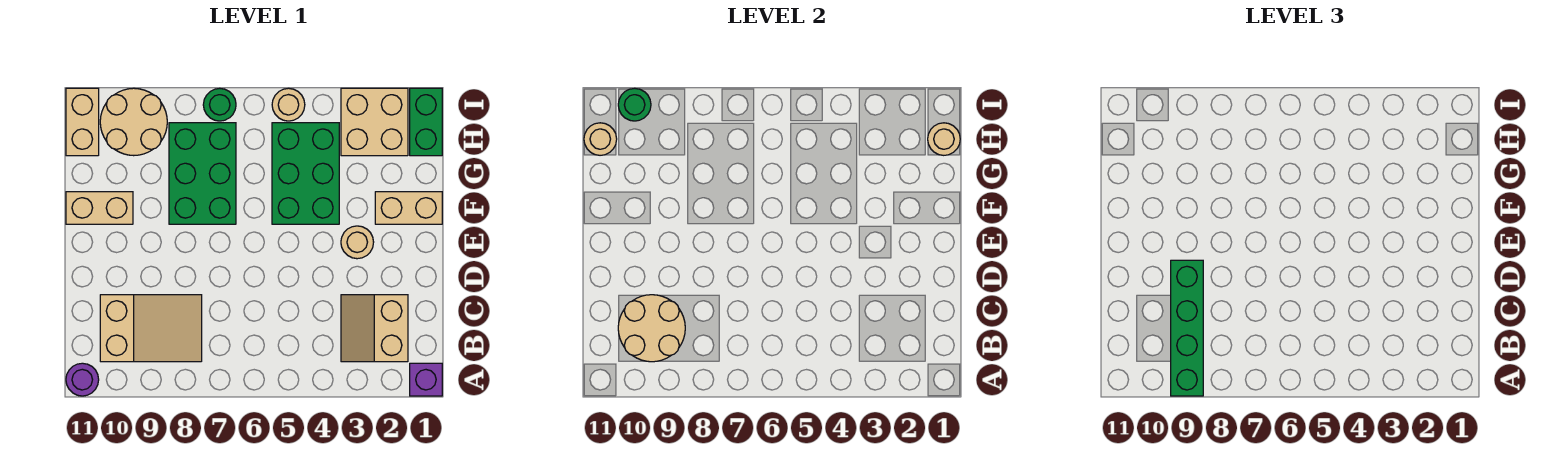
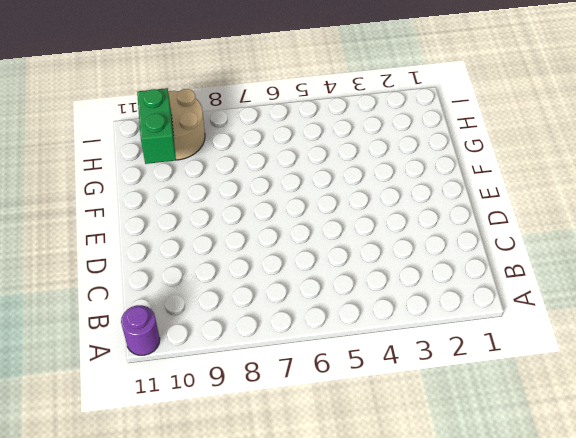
green brick G10:H10 level 2 -> green brick H1:I1 level 1
none -> purple brick A1 level 1
none -> tan slope B2:C3 level 1 top 2
none -> tan slope B8:C10 level 1 top 10

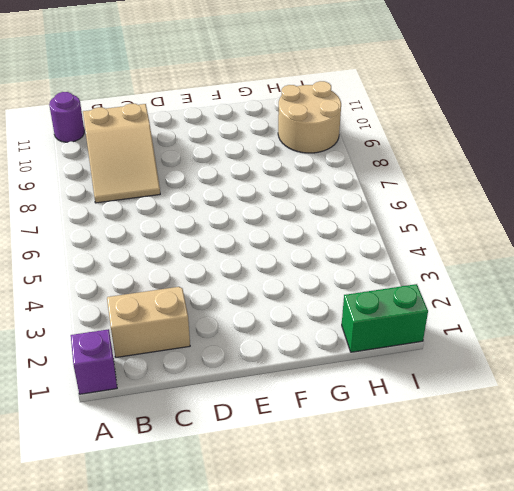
none -> tan round brick E3 level 1
none -> tan brick F1:F2 level 1
none -> green brick F4:H5 level 1

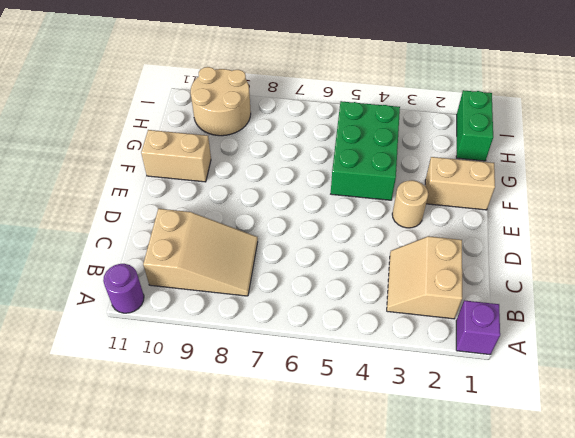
none -> green brick F7:H8 level 1
none -> tan brick H2:I3 level 1
none -> tan brick H11:I11 level 1

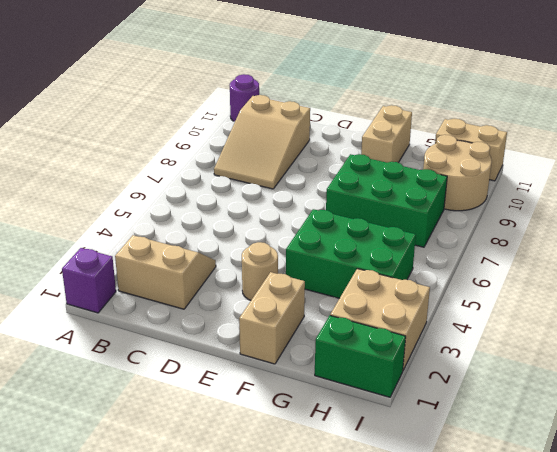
none -> tan round brick I5 level 1
none -> green round brick I7 level 1
none -> tan round brick B9:C10 level 2

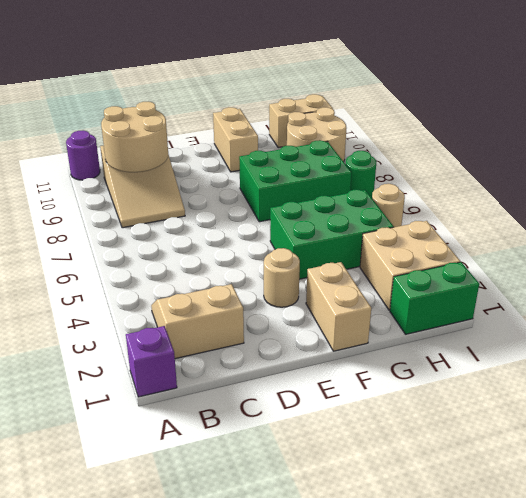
none -> tan round brick H1 level 2
none -> tan round brick H11 level 2
none -> green round brick I10 level 2

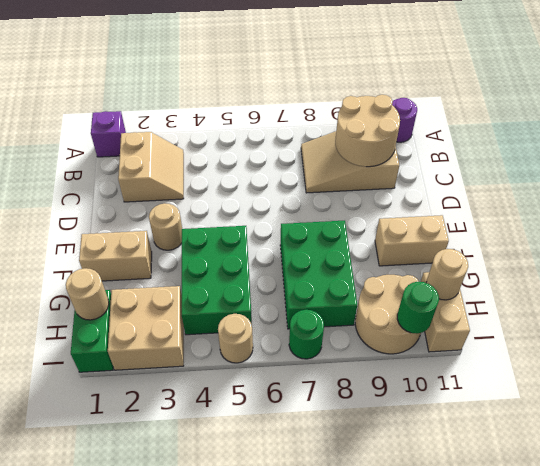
none -> green brick A9:D9 level 3

